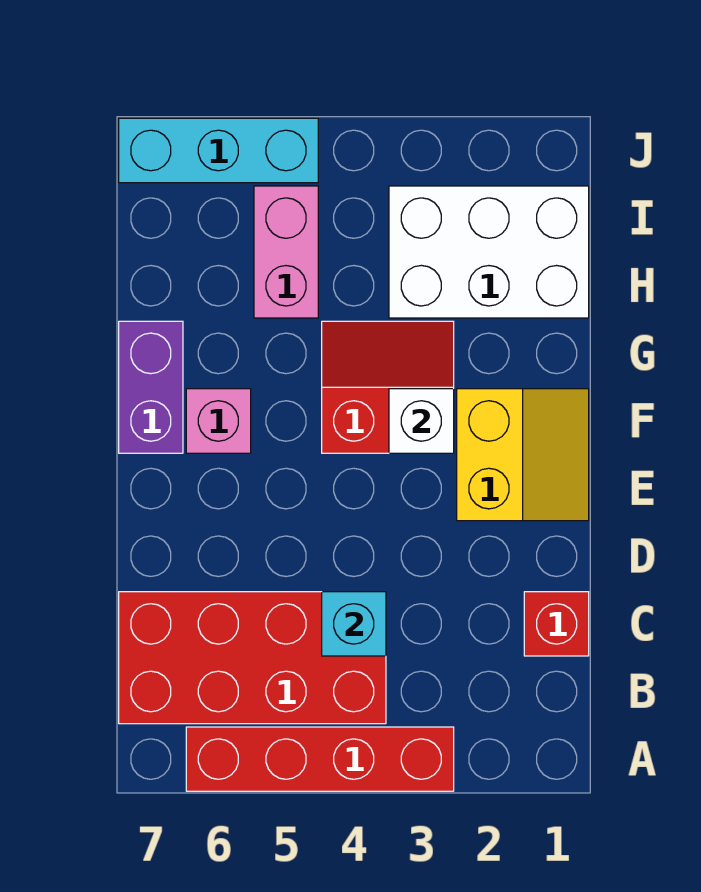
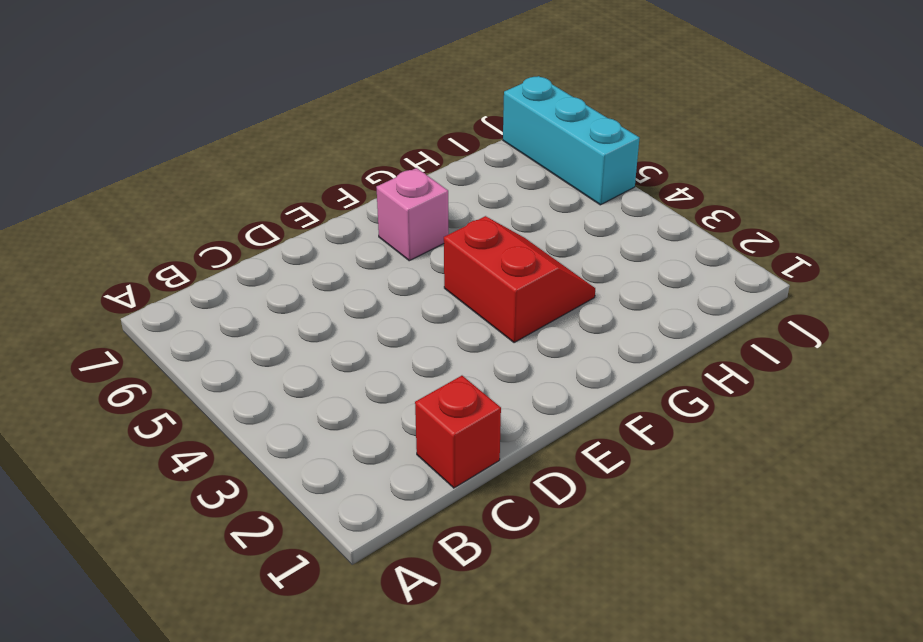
none -> red brick A3:A6 level 1
none -> red brick B4:C7 level 1
none -> yellow slope E1:F2 level 1 top 2

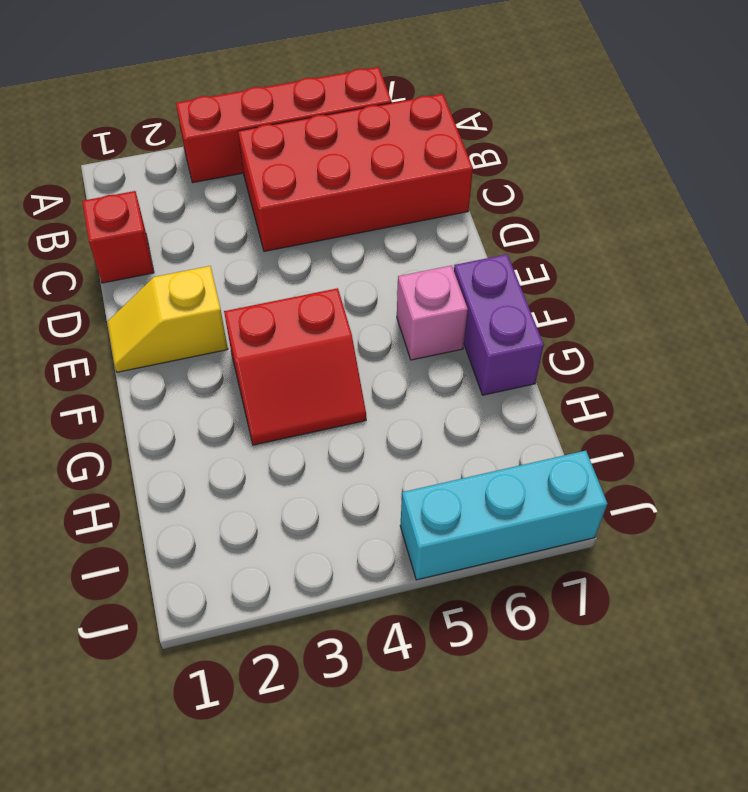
yellow slope E1:E2 level 1 top 2 -> yellow slope E1:F2 level 1 top 2
none -> white brick H1:I3 level 1
none -> pink brick H5:I5 level 1
none -> cyan brick C4 level 2

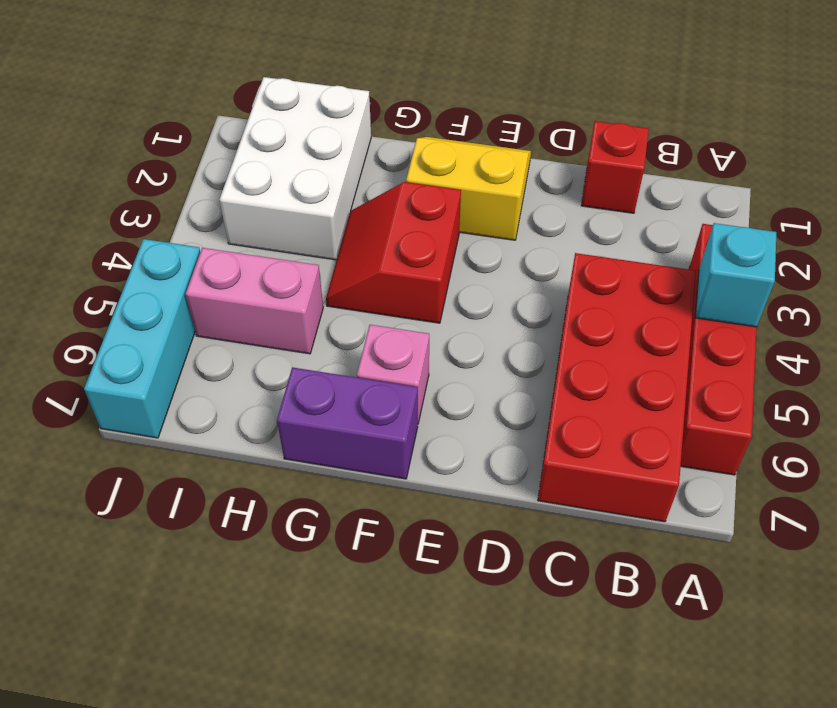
cyan brick A4 level 2 -> cyan brick C4 level 2
none -> white brick F3 level 2

